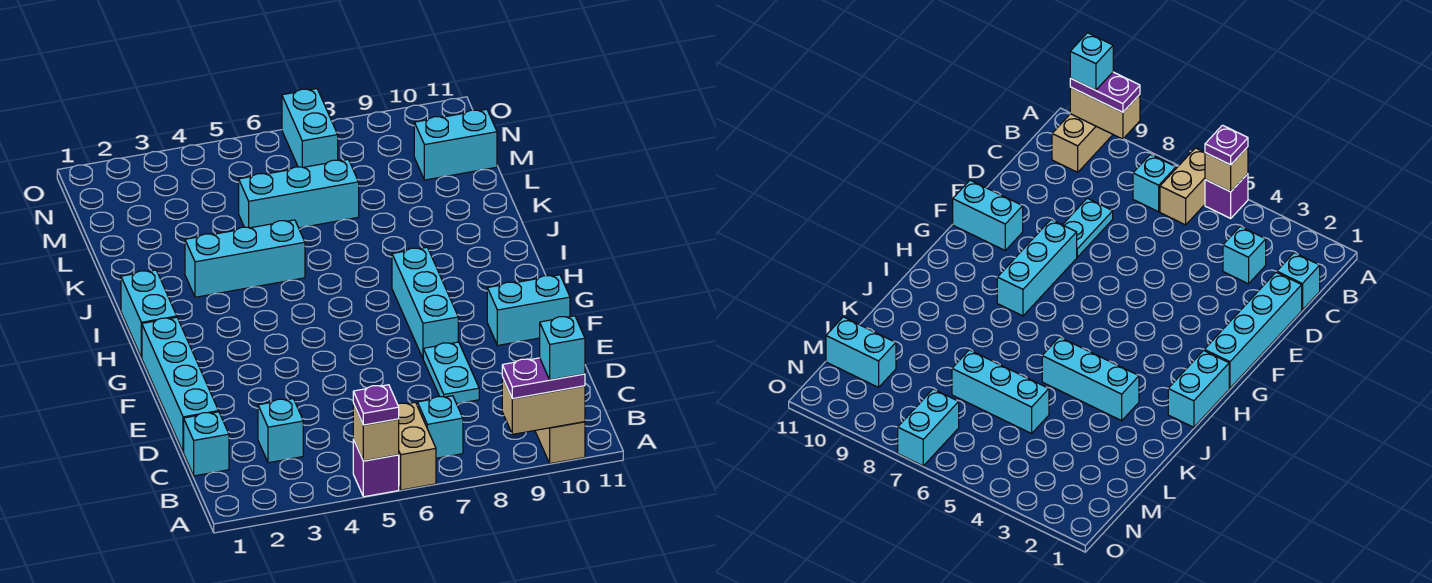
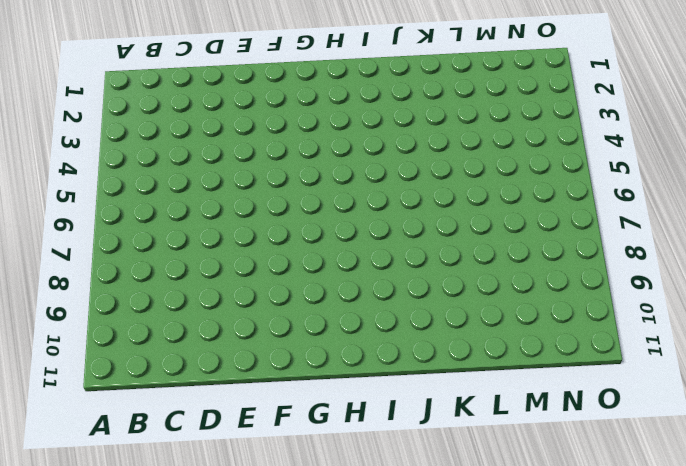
none -> purple brick A5 level 1
none -> tan brick A6:B6 level 1
none -> tan brick A10:B10 level 1

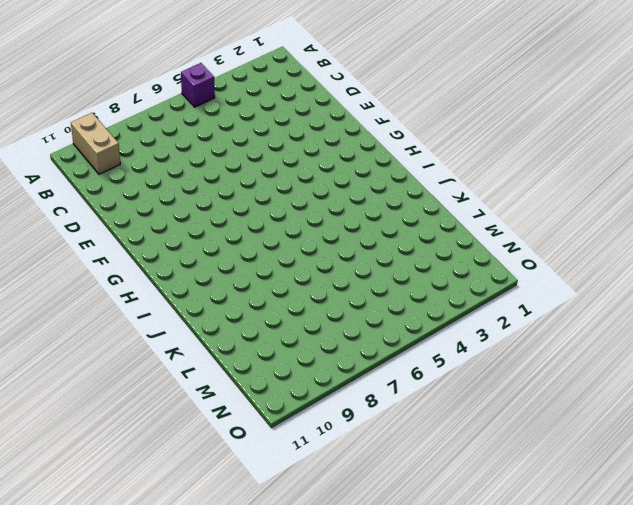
none -> tan brick A6:B6 level 1
none -> cyan brick B7 level 1
none -> cyan brick C1 level 1

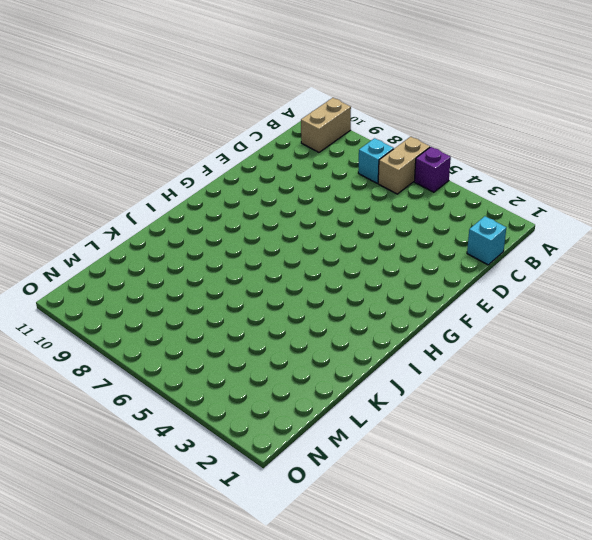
none -> cyan brick C3 level 1
none -> cyan brick D1:G1 level 1
none -> cyan plate D8:E8 level 1

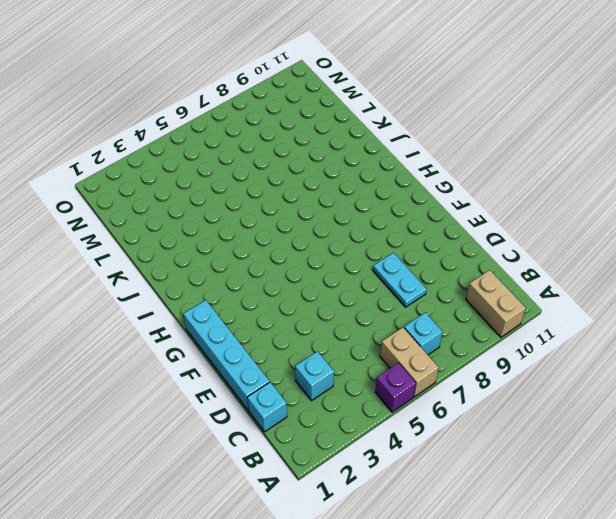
none -> cyan brick F8:H8 level 1
none -> cyan brick F10:F11 level 1
none -> cyan brick H1:I1 level 1

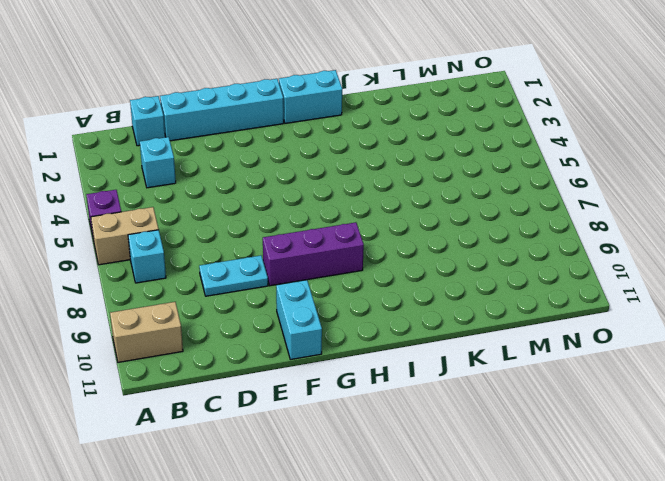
purple brick F8:H8 level 1 -> cyan brick F8:H8 level 1
none -> cyan brick J3:J5 level 1
none -> cyan brick L5:L7 level 1
none -> cyan brick M10:M11 level 1

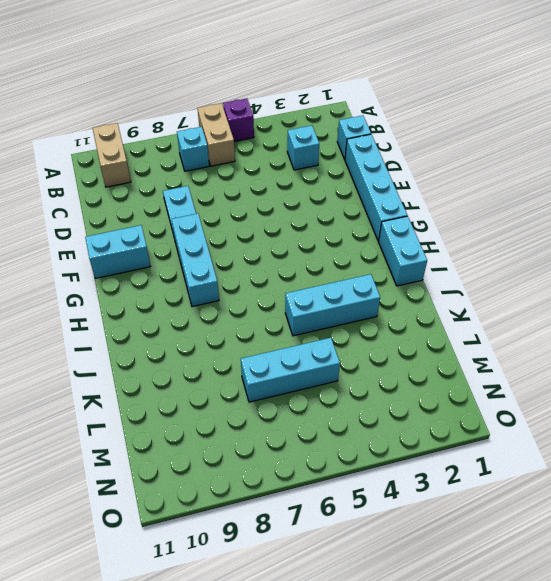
none -> cyan brick M10:M11 level 1
none -> cyan brick N7:O7 level 1
none -> tan brick A5 level 2

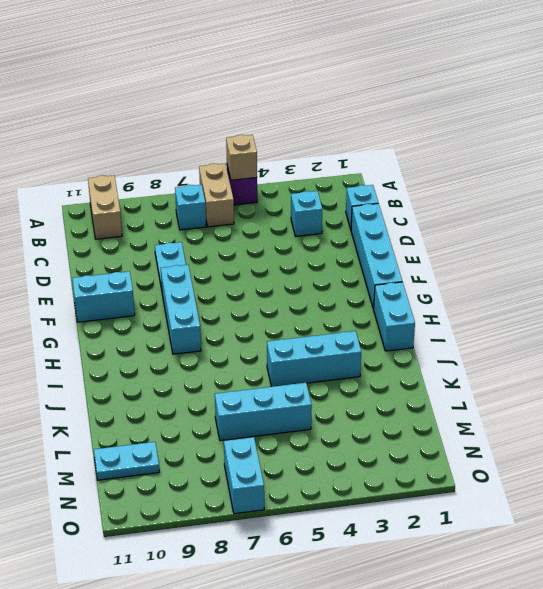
cyan plate M10:M11 level 1 -> cyan brick M10:M11 level 1
none -> tan brick A9:A10 level 2
none -> purple plate A5 level 3
none -> purple plate A9:A10 level 3

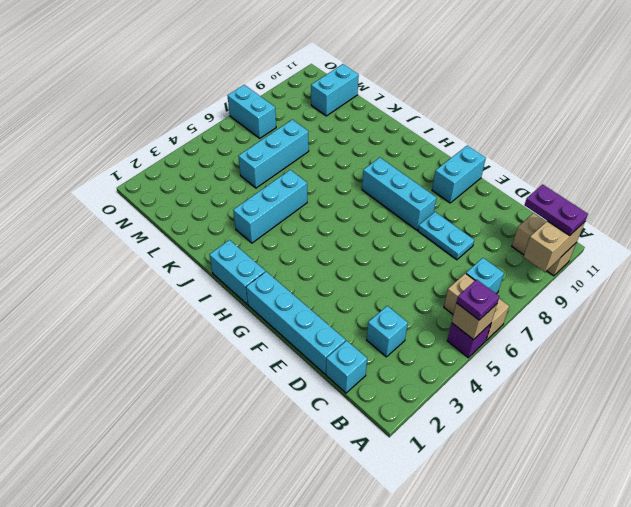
purple plate A10:B10 level 3 -> purple plate A9:A10 level 3
none -> cyan brick A10 level 4

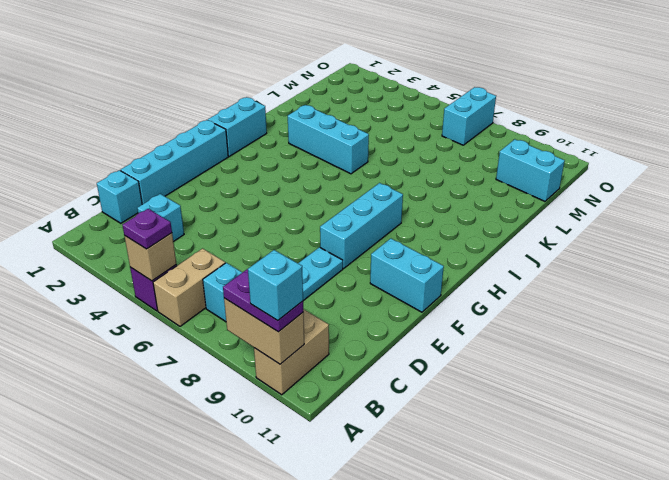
none -> cyan brick L5:L7 level 1

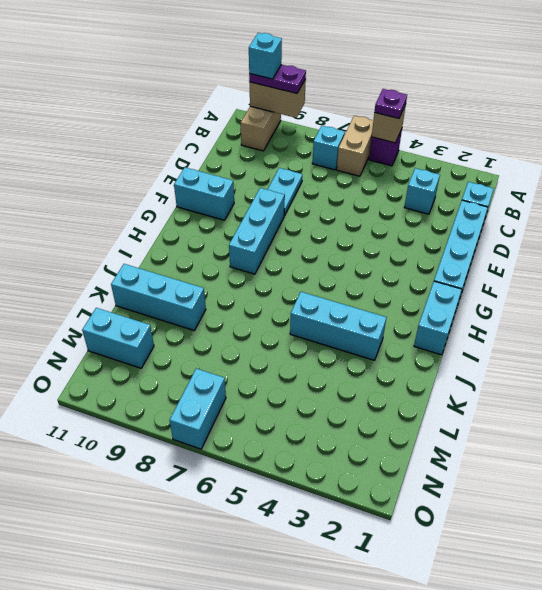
cyan brick K9:K11 level 1 -> cyan brick L5:L7 level 1

